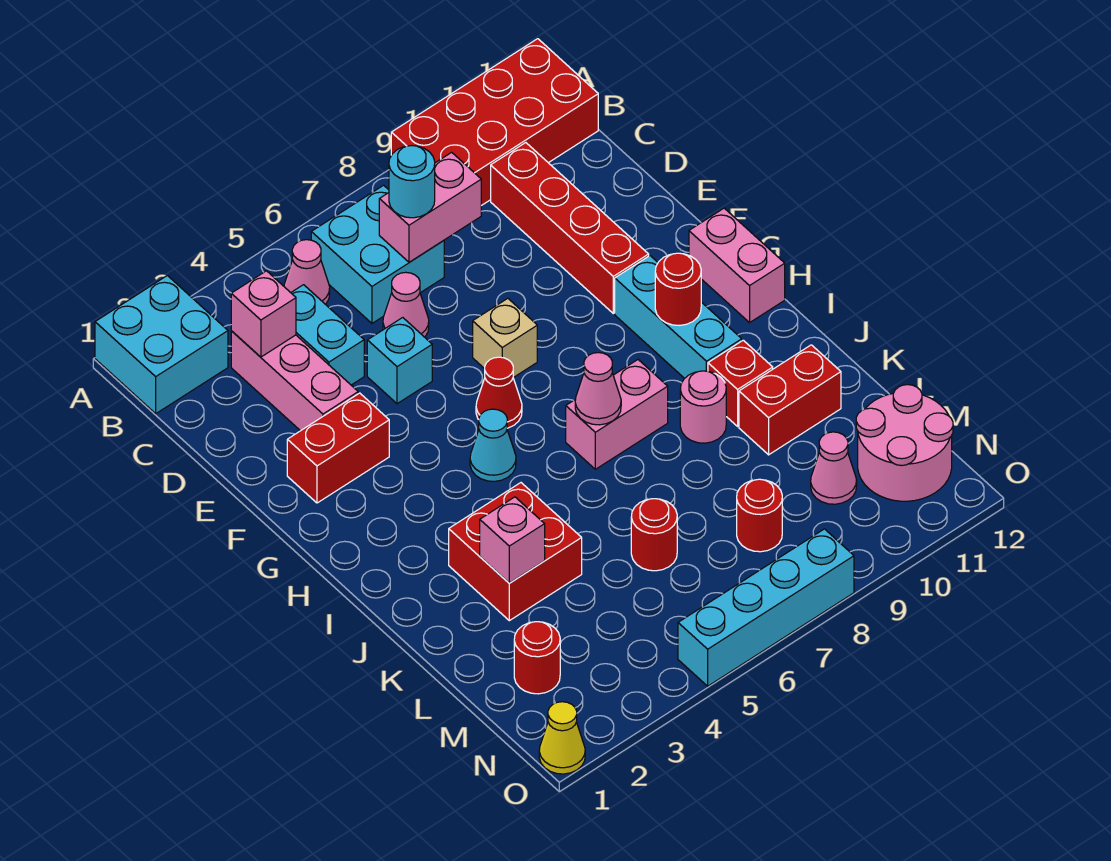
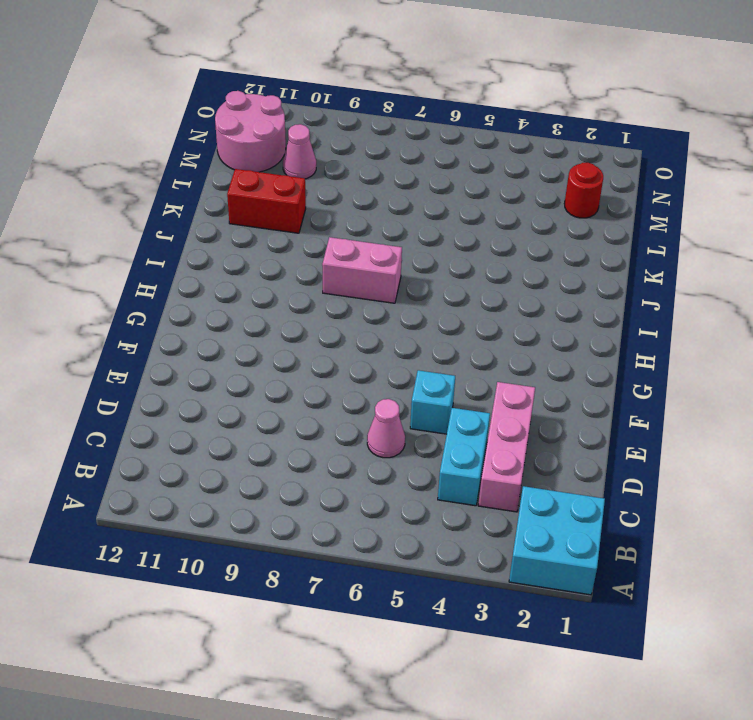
none -> red brick A9:B12 level 1
none -> pink cone B5 level 1
none -> cyan brick B6:C7 level 1
none -> red brick C10:F10 level 1

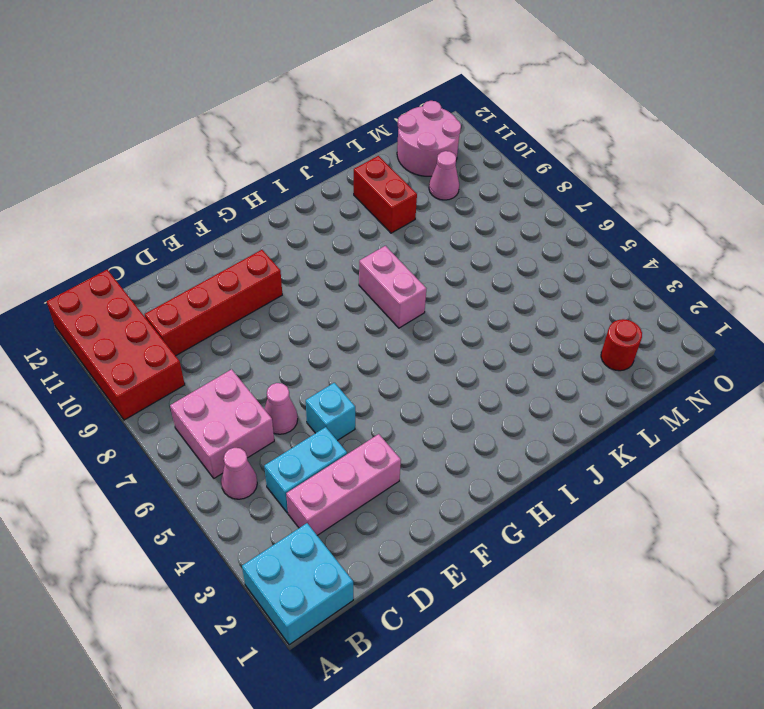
pink brick B6:C7 level 1 -> cyan brick B6:C7 level 1
none -> red brick F2:F3 level 1
none -> tan brick F7 level 1
none -> red cone G6 level 1
none -> cyan brick G10:I10 level 1

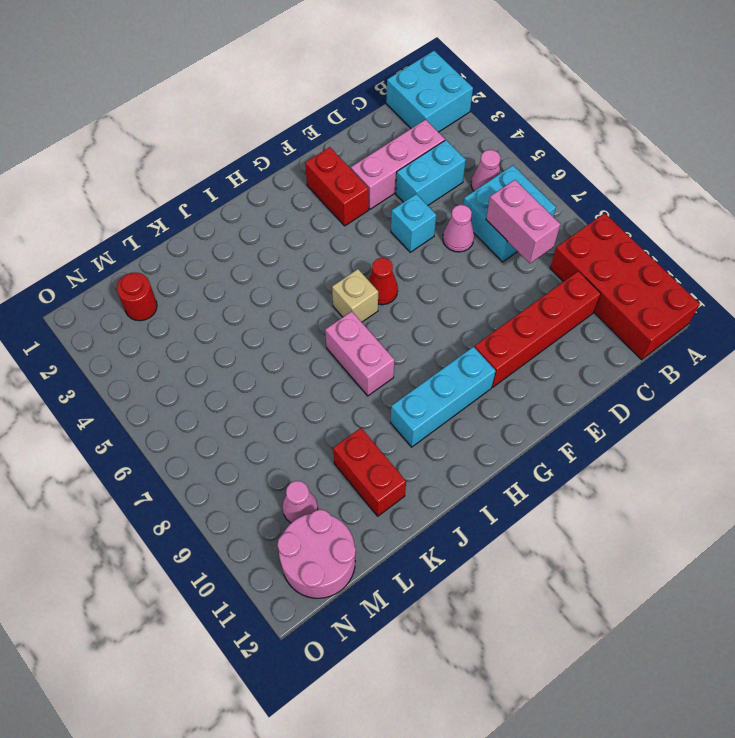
tan brick H6 level 1 -> tan brick F7 level 1
none -> pink brick G12:H12 level 1
none -> cyan cone H5 level 1
none -> red brick J3:K4 level 1
none -> pink round brick J9 level 1

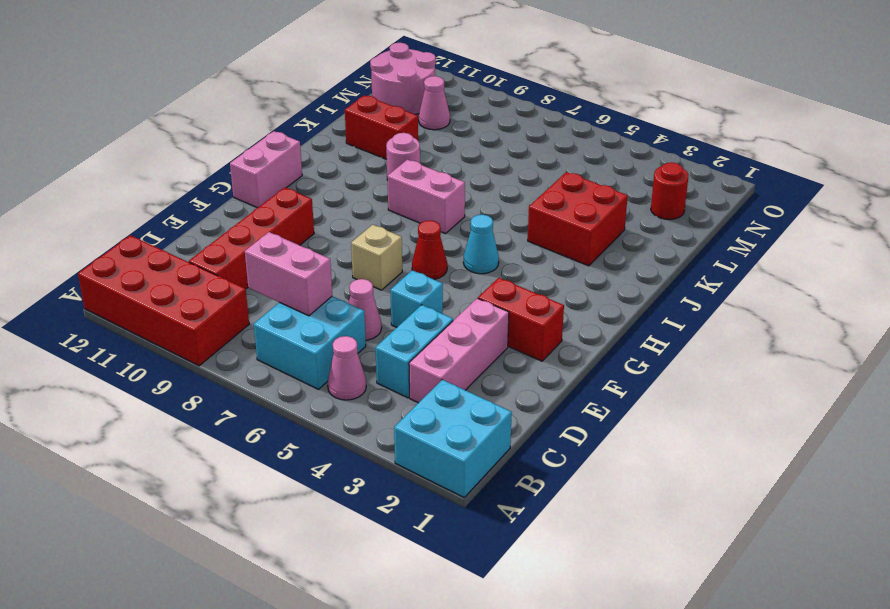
none -> cyan brick G10:I10 level 1
none -> red brick J10 level 1
none -> red round brick L6 level 1
none -> red round brick M8 level 1

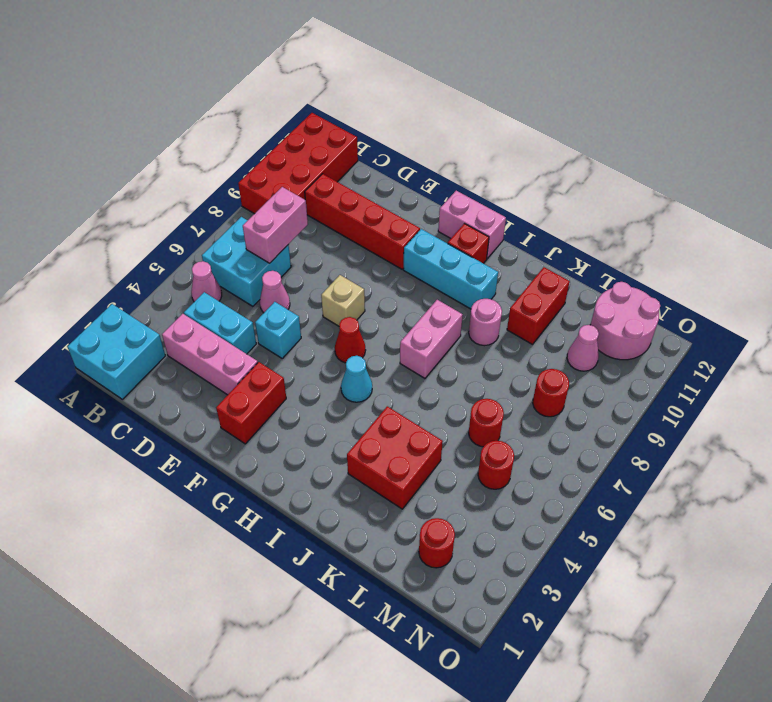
red brick H11 level 1 -> red brick J10 level 1
red round brick M5 level 1 -> red round brick H10 level 2
none -> yellow cone O1 level 1
none -> cyan brick O5:O8 level 1
none -> pink brick C3 level 2
none -> pink cone I7 level 2

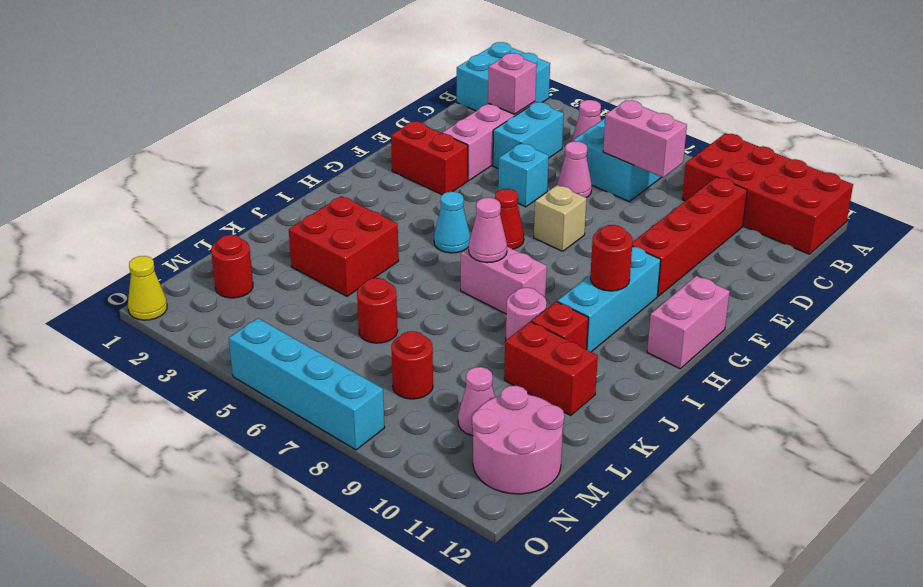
none -> pink brick K3 level 2
none -> cyan round brick C7 level 3

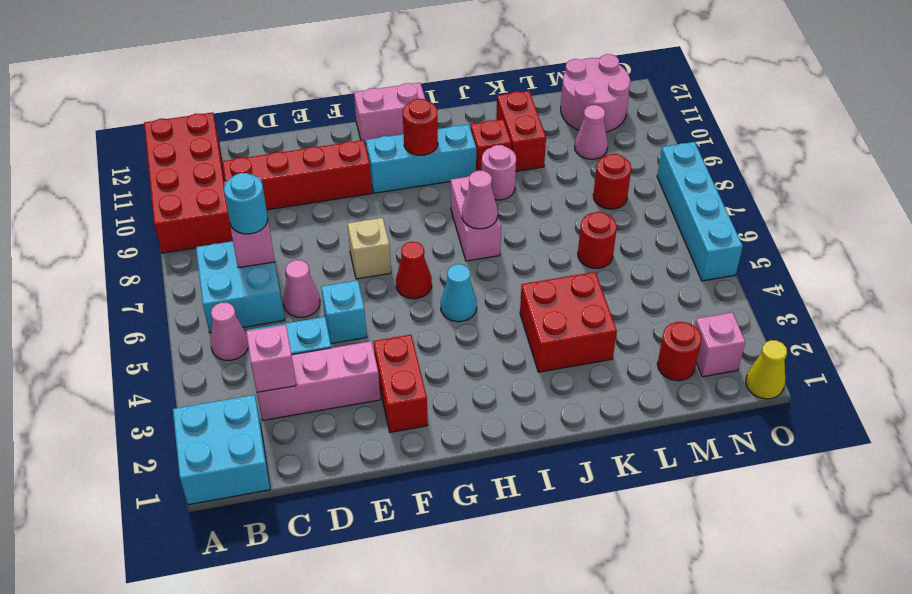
pink brick N2 level 1 -> pink brick K3 level 2

